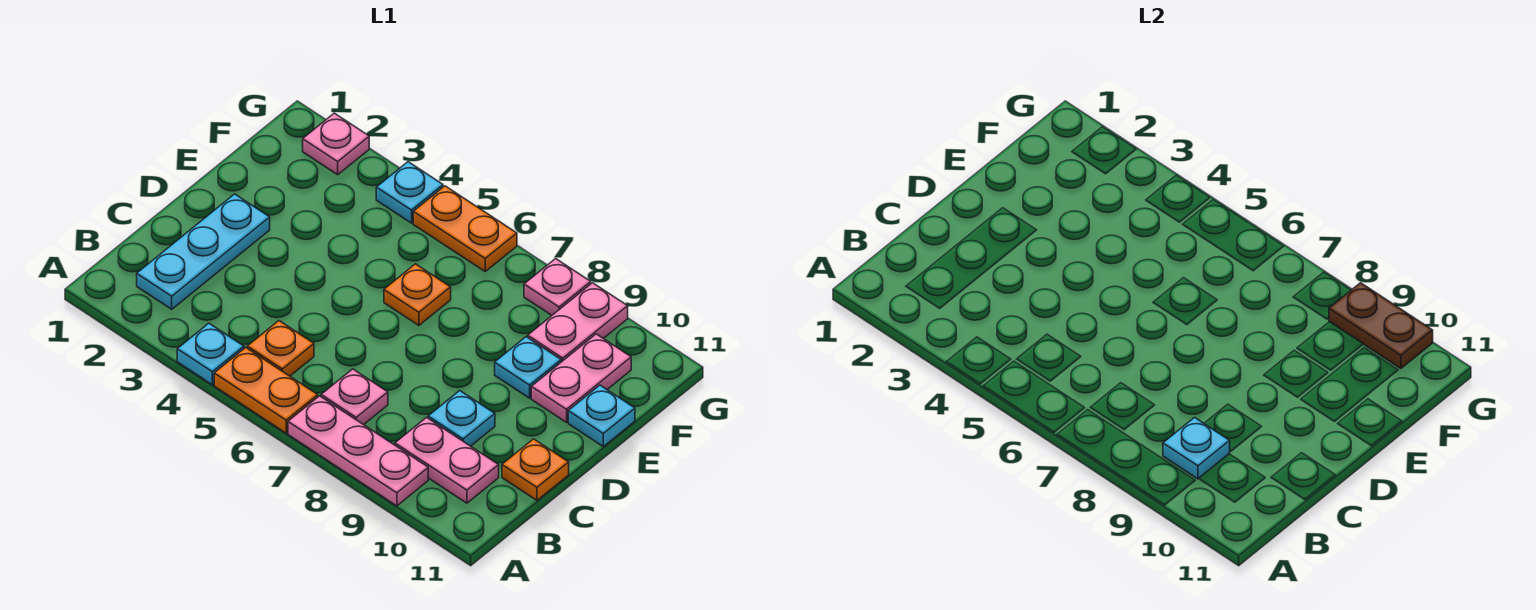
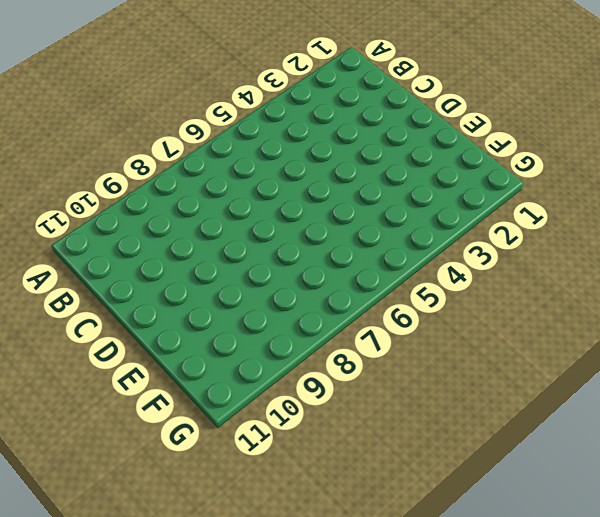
none -> cyan plate A4 level 1
none -> orange plate A5:A6 level 1
none -> pink plate A7:A9 level 1

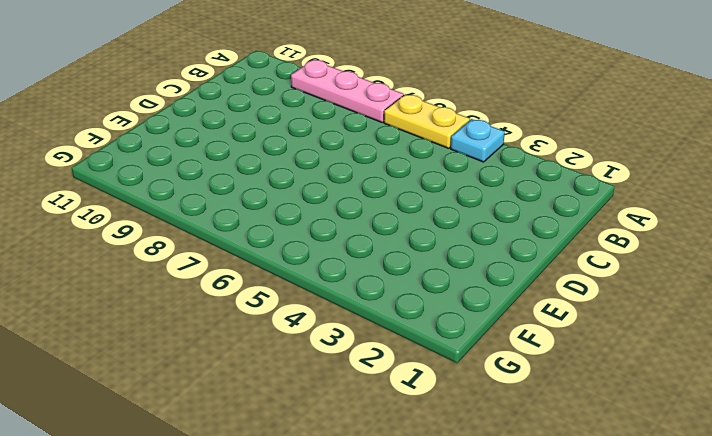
yellow plate A5:A6 level 1 -> orange plate A5:A6 level 1
none -> cyan plate B2:D2 level 1
none -> orange plate B5 level 1
none -> pink plate B7 level 1

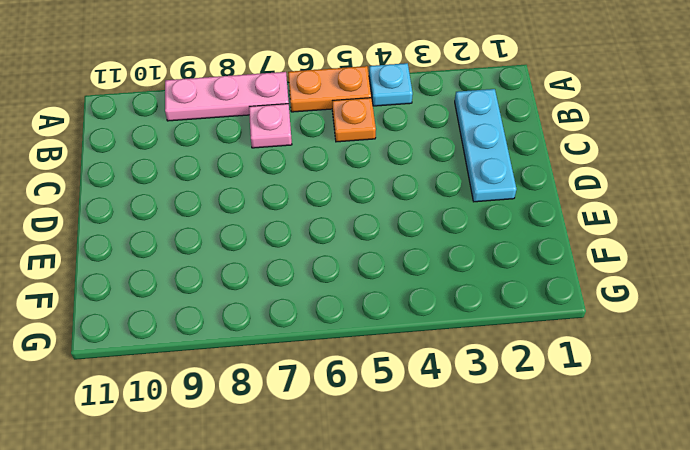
none -> pink plate B9:B10 level 1
none -> cyan plate C9 level 1
none -> orange plate C11 level 1

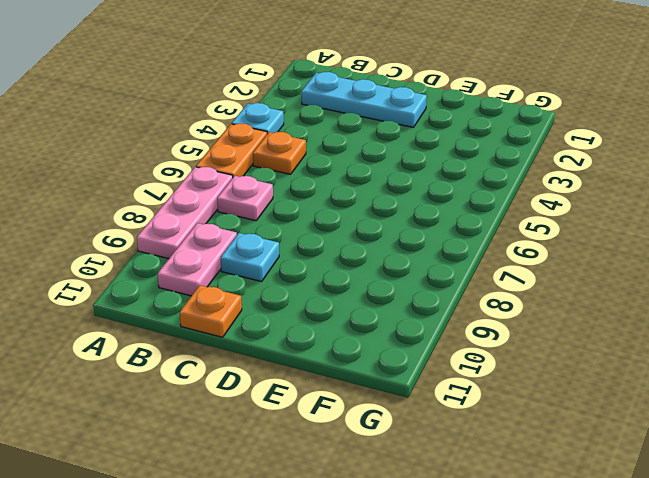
none -> orange plate E6 level 1
none -> cyan plate E9 level 1
none -> pink plate E10:F10 level 1

